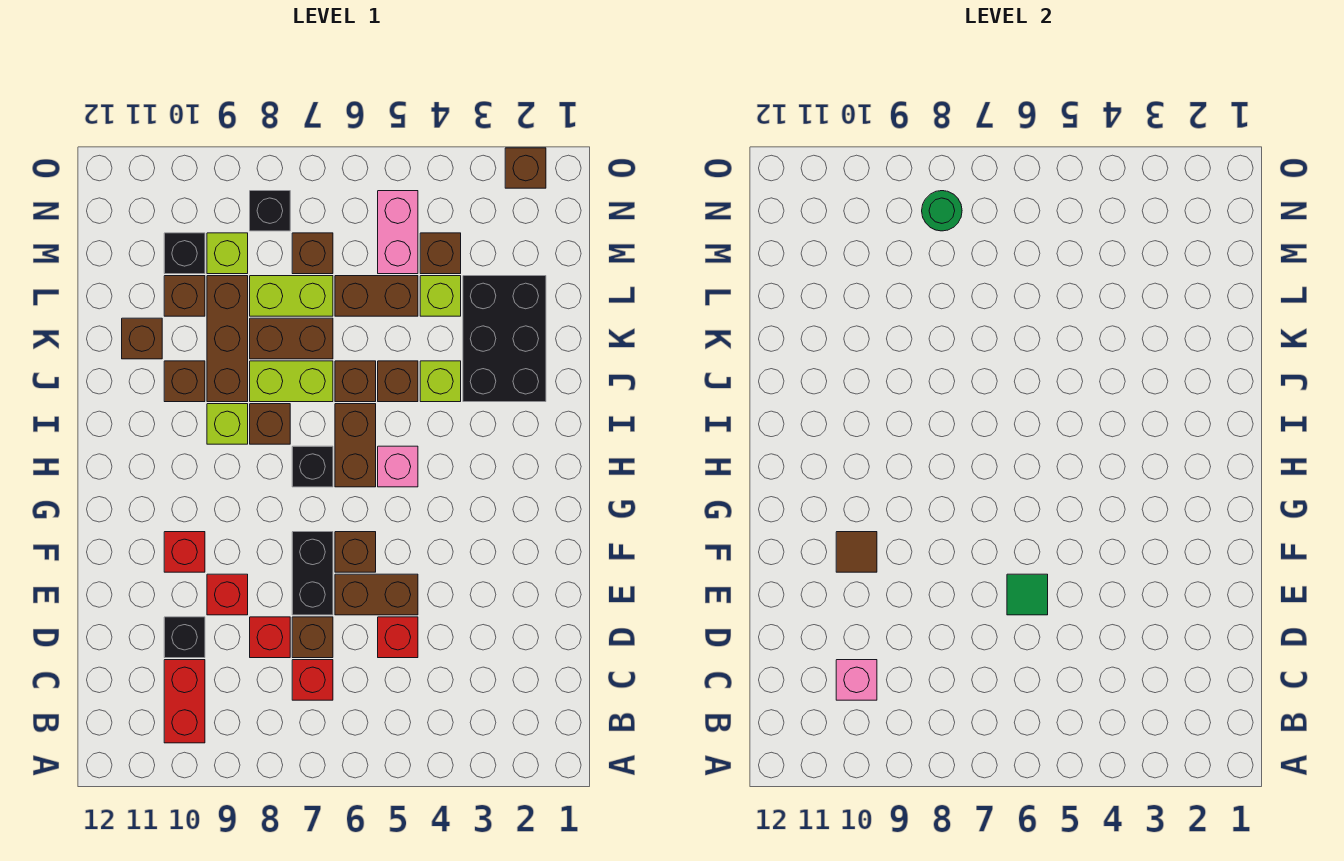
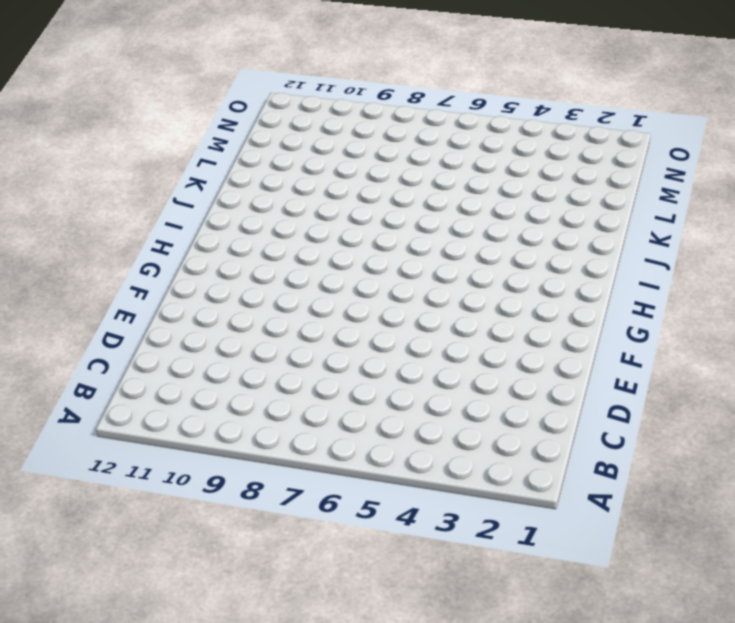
none -> red brick B10:C10 level 1
none -> red brick C7 level 1
none -> red brick D5 level 1
none -> brown brick D7 level 1

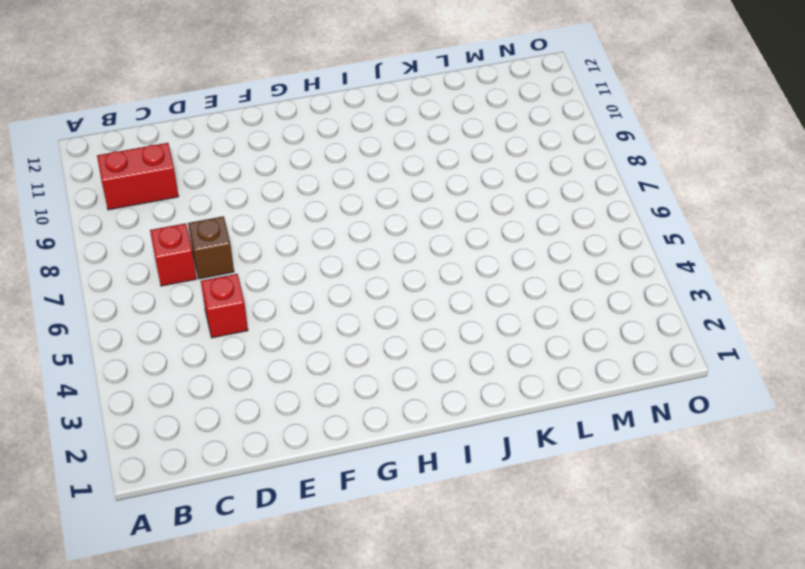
none -> red brick D8 level 1
none -> black brick D10 level 1
none -> brown brick E5:E6 level 1
none -> black brick E7:F7 level 1

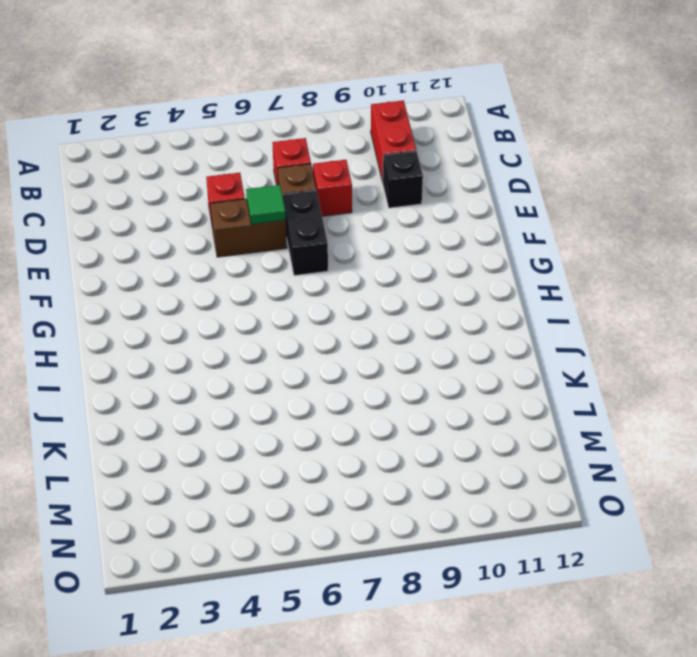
none -> red brick E9 level 1
none -> brown brick F6 level 1
none -> red brick F10 level 1
none -> pink brick H5 level 1

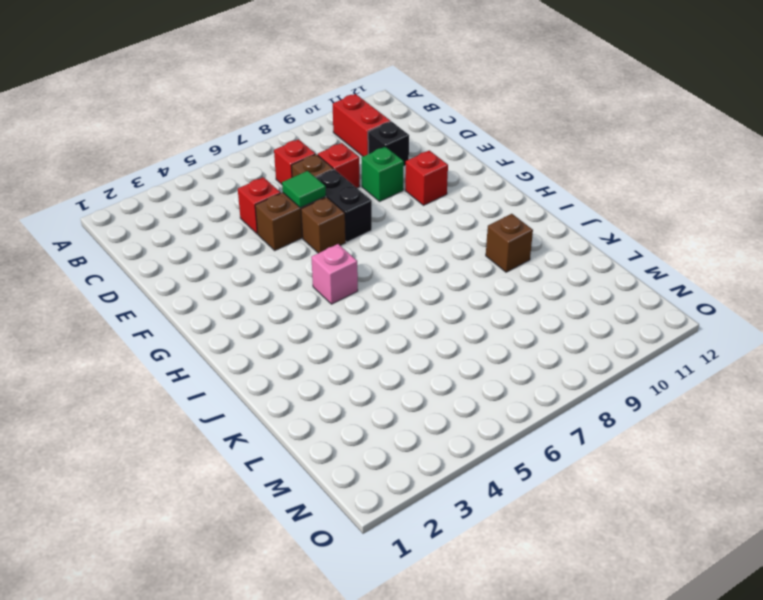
green brick E9 level 1 -> red brick E9 level 1
none -> brown brick H6:I6 level 1
none -> black brick H7 level 1
none -> brown brick I8 level 1
none -> lime brick I9 level 1

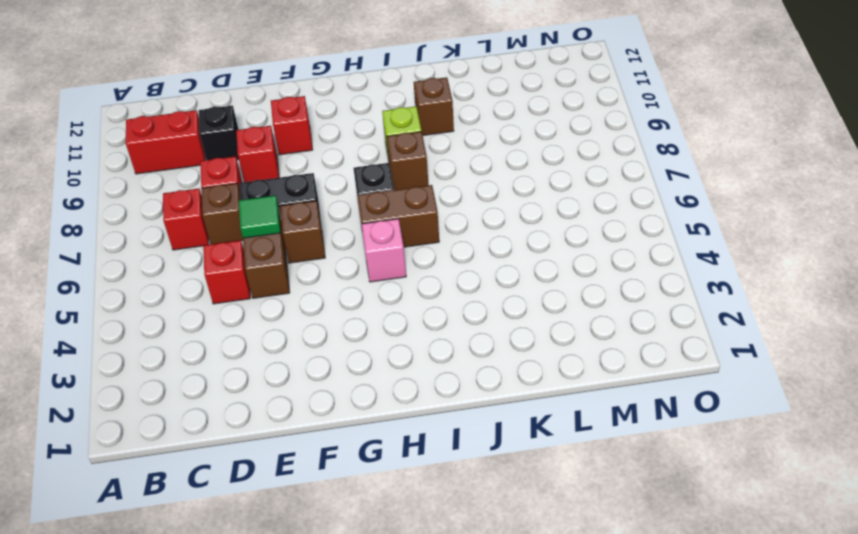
none -> black brick J2:L3 level 1
none -> lime brick J4 level 1
none -> brown brick J5 level 1
none -> brown brick J6 level 1

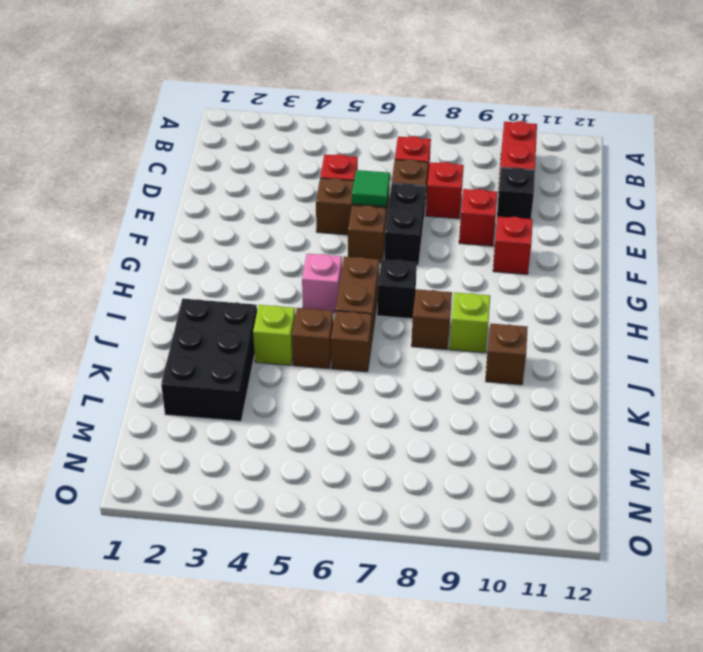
none -> lime brick J7:J8 level 1
none -> brown brick J9:L9 level 1
none -> brown brick K7:K8 level 1
none -> brown brick K11 level 1

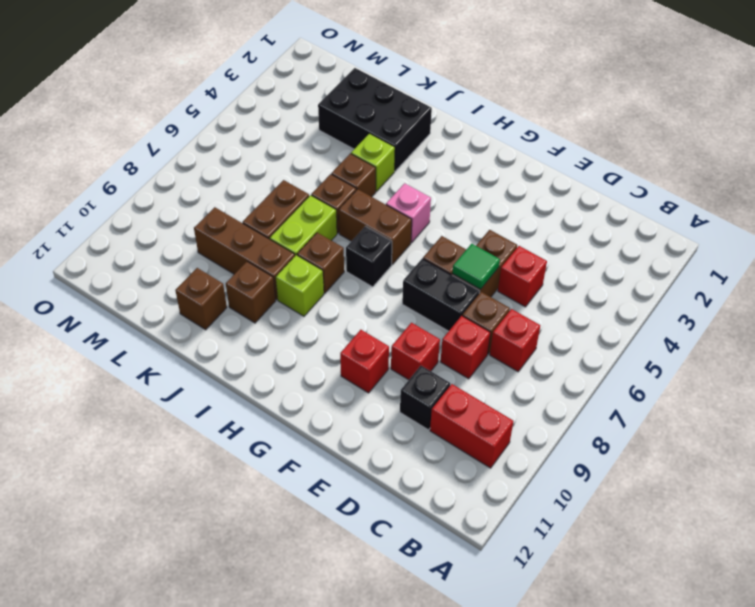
none -> lime brick L4 level 1
none -> brown brick L5:L6 level 1
none -> lime brick L7:L8 level 1
none -> brown brick L10 level 1

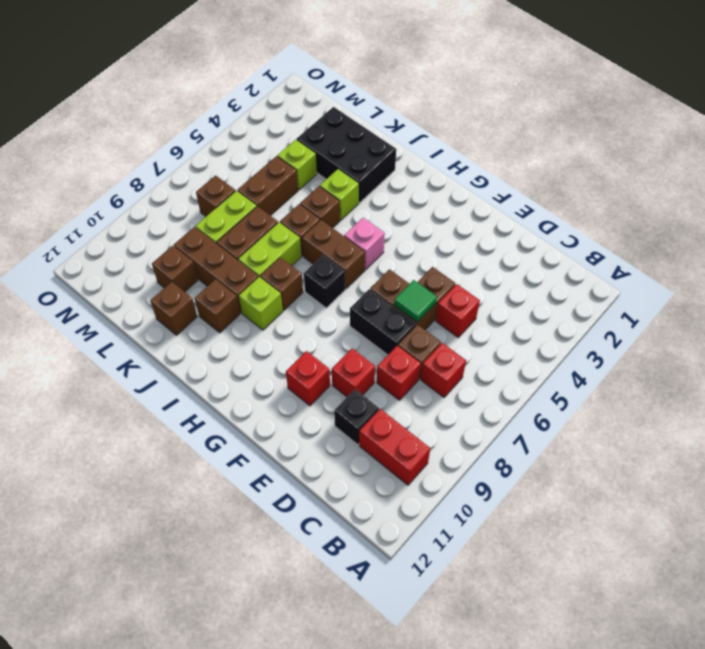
none -> brown brick M4 level 1
none -> pink brick M5:N5 level 1
none -> lime brick M9 level 1
none -> black brick M10 level 1

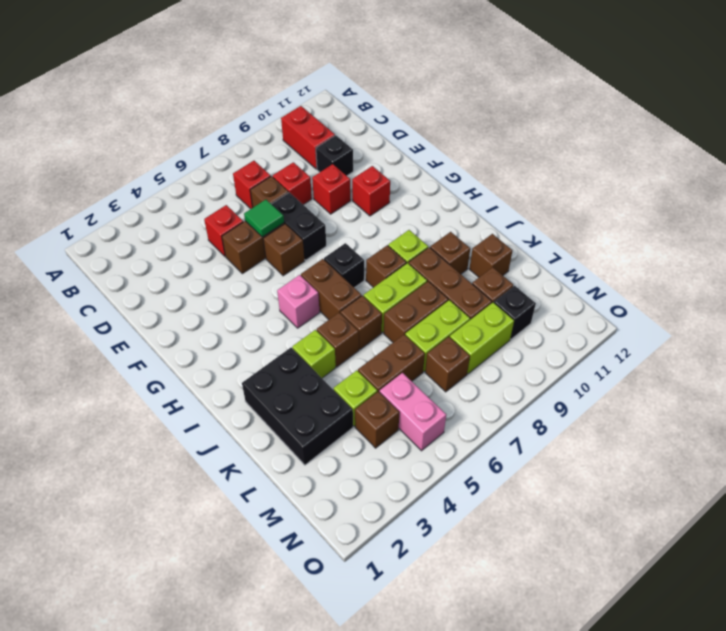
lime brick M8:M9 level 1 -> lime brick M9 level 1
none -> black brick N8 level 1
none -> brown brick O2 level 1
none -> pink brick C10 level 2
none -> brown tile F10 level 2

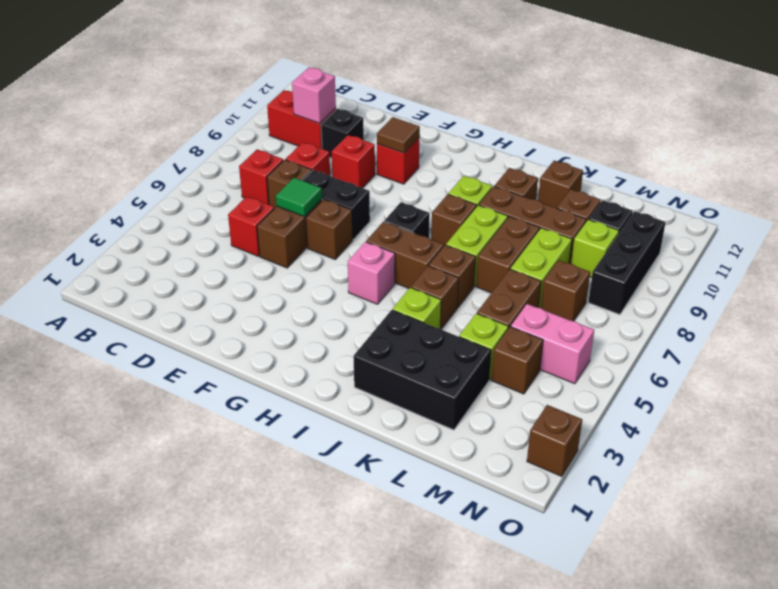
black brick N8:N10 level 1 -> black brick N8 level 1
none -> green round brick N8 level 2

